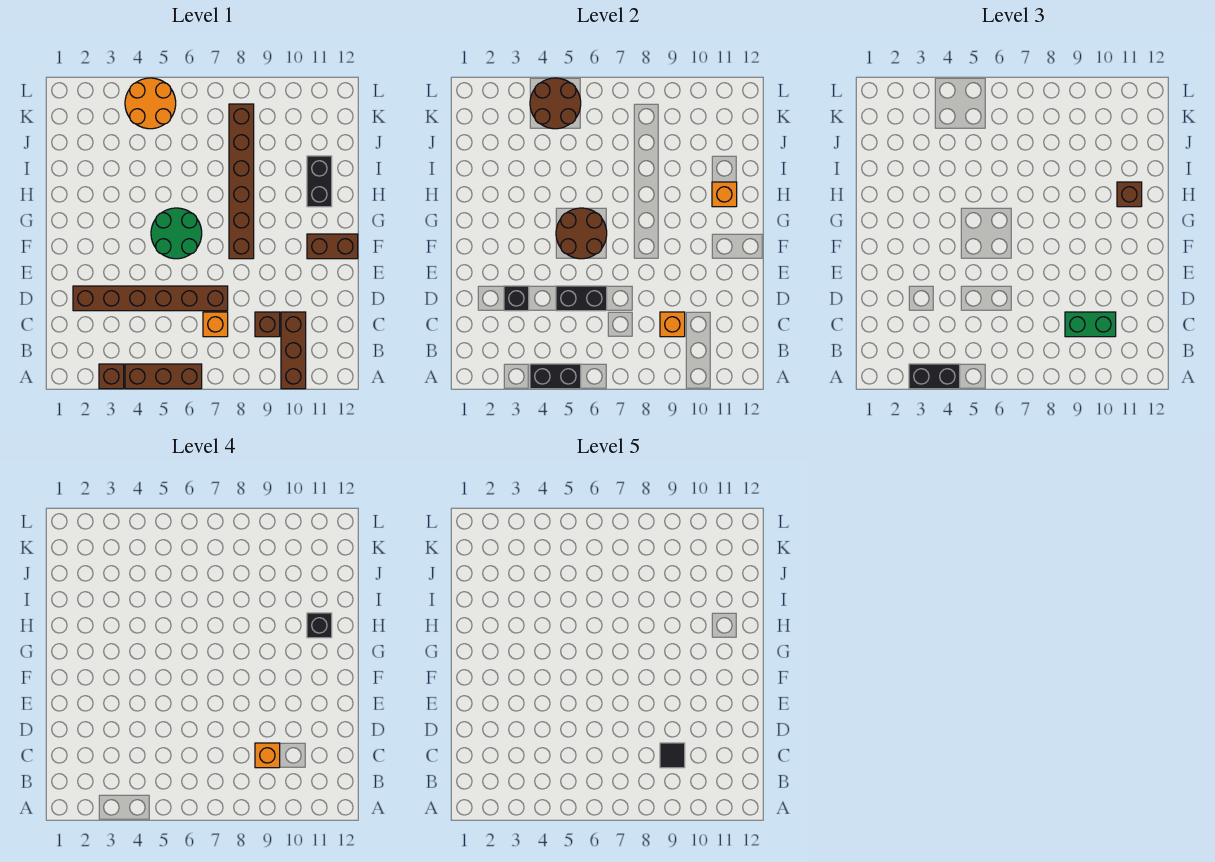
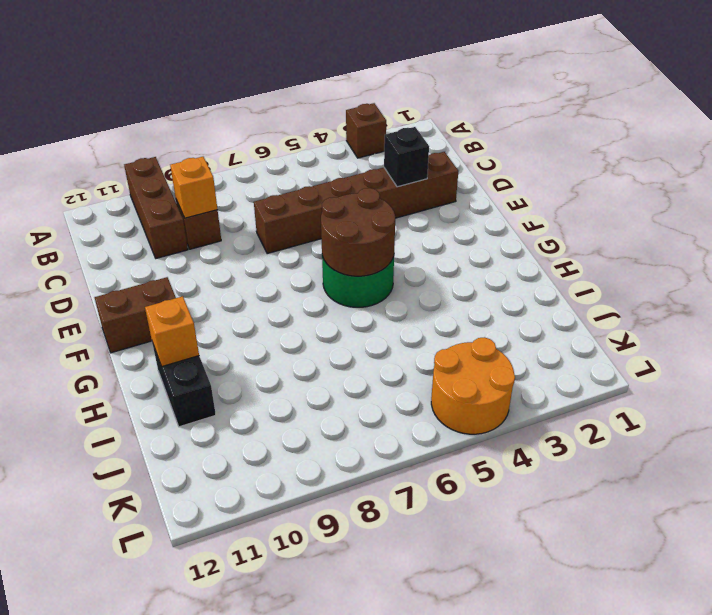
none -> brown brick A4:A6 level 1
none -> orange brick C7 level 1
none -> brown brick F8:K8 level 1

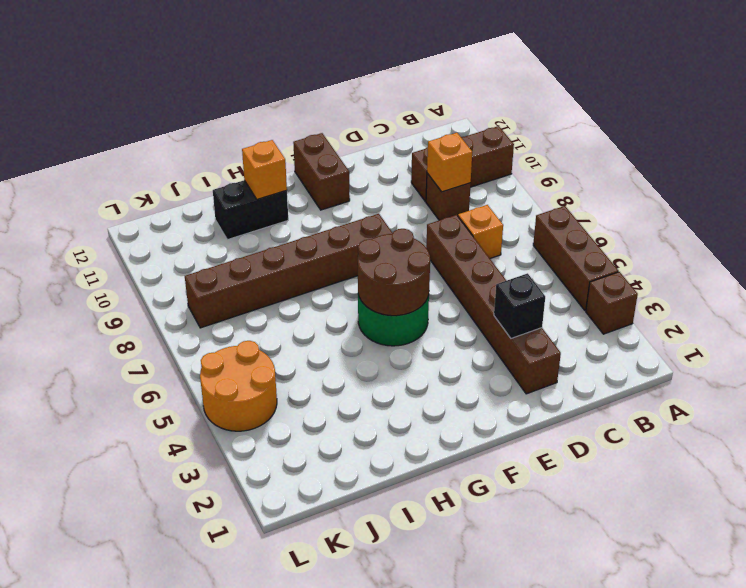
none -> black brick A4:A5 level 2
none -> black brick D5:D6 level 2
none -> brown round brick K4:L5 level 2

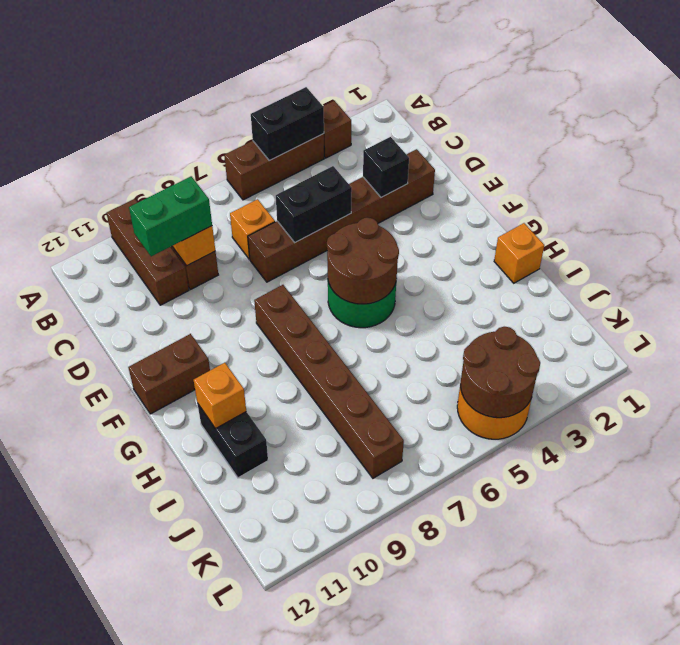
orange brick H1 level 1 -> orange brick C9 level 4
none -> black brick A3:A4 level 3
none -> brown brick H11 level 3
none -> black brick H11 level 4

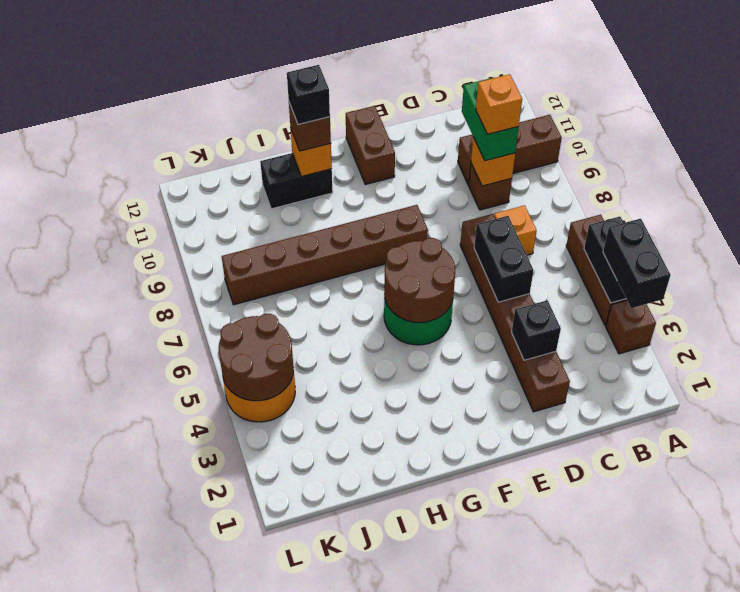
none -> black tile C9 level 5

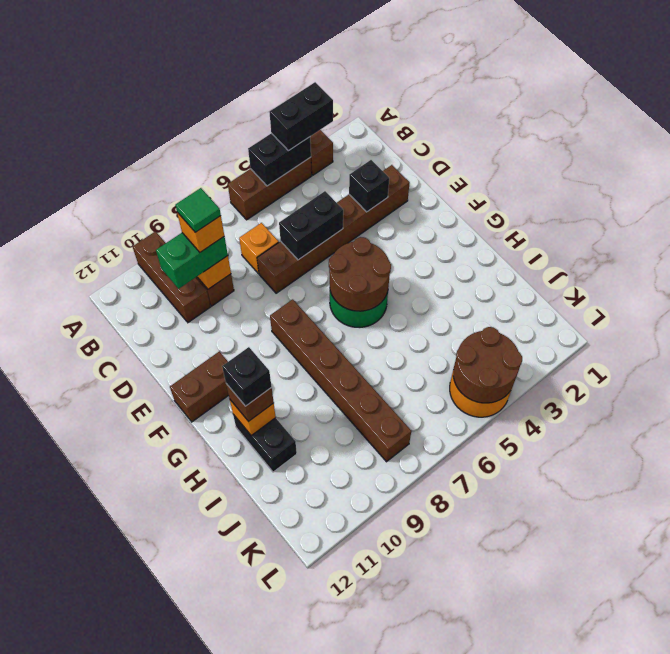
green tile C9 level 5 -> black tile C9 level 5

